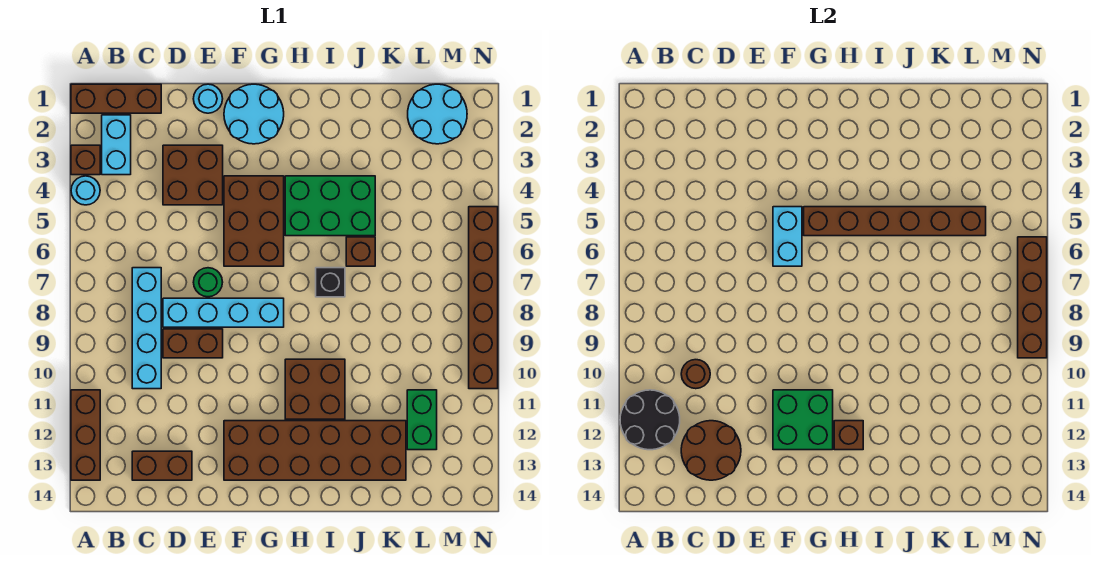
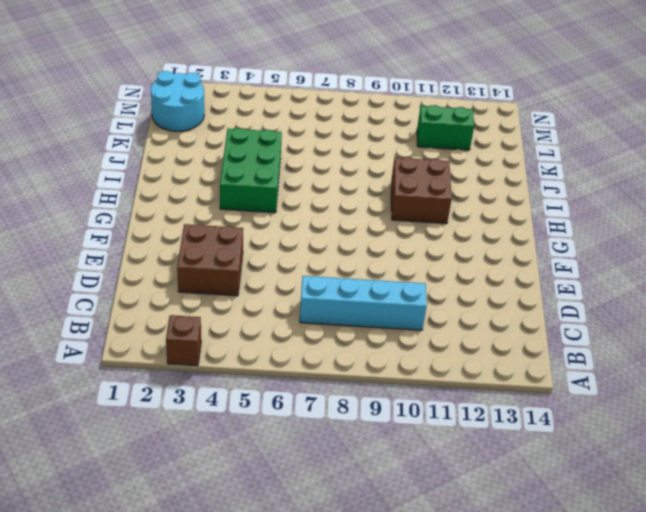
none -> brown brick A1:C1 level 1
none -> cyan round brick A4 level 1
none -> brown brick A11:A13 level 1
none -> cyan brick B2:B3 level 1

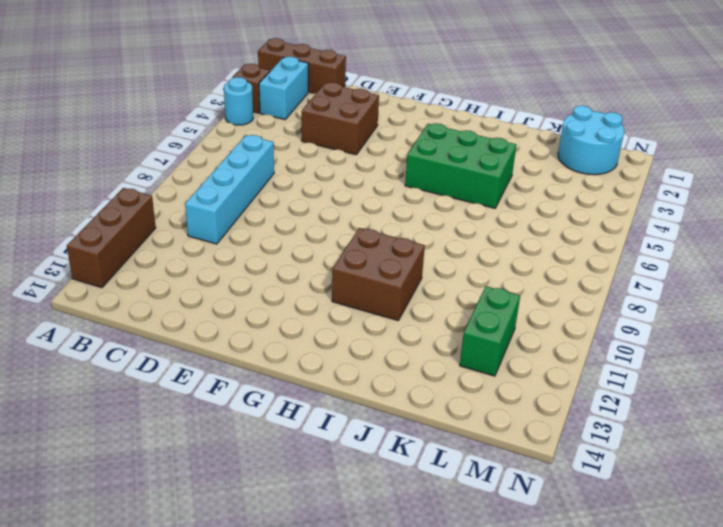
none -> brown brick C13:D13 level 1
none -> cyan brick D8:G8 level 1
none -> brown brick D9:E9 level 1
none -> cyan round brick E1 level 1

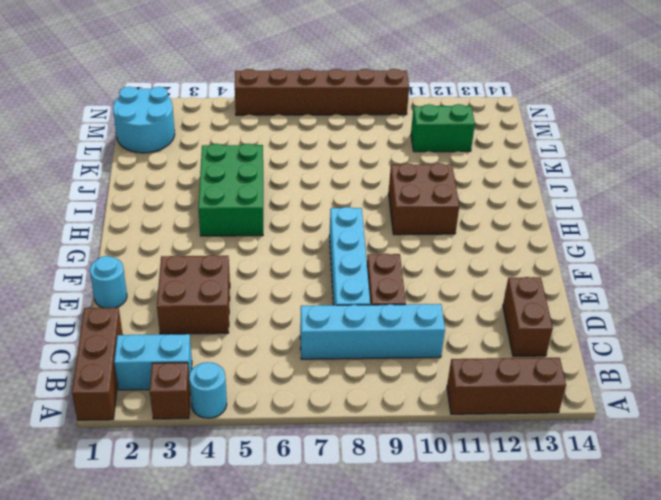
none -> green round brick E7 level 1
none -> cyan round brick F1:G2 level 1
none -> brown brick F4:G6 level 1
none -> brown brick F12:K13 level 1

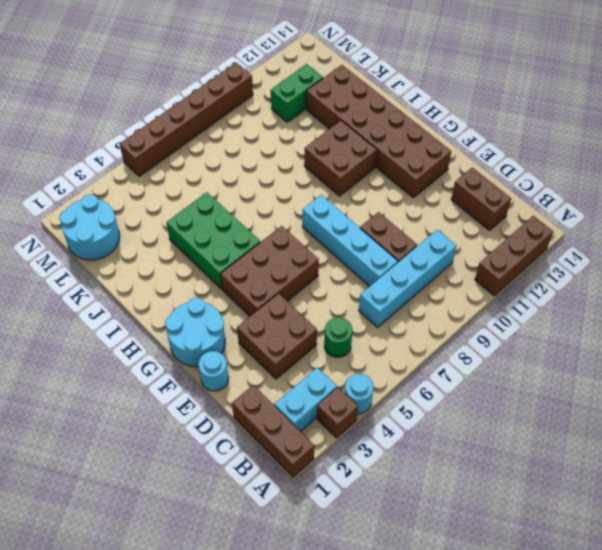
green round brick C5 level 1 -> green round brick E7 level 1
none -> black brick I7 level 1
none -> brown brick J6 level 1
none -> black round brick A11:B12 level 2
none -> brown round brick C10 level 2

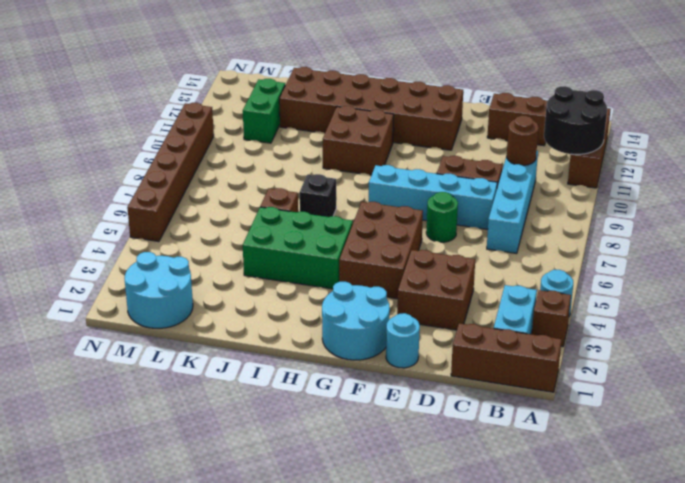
none -> brown round brick C12:D13 level 2
none -> cyan brick F5:F6 level 2
none -> green brick F11:G12 level 2
none -> brown brick G5:L5 level 2

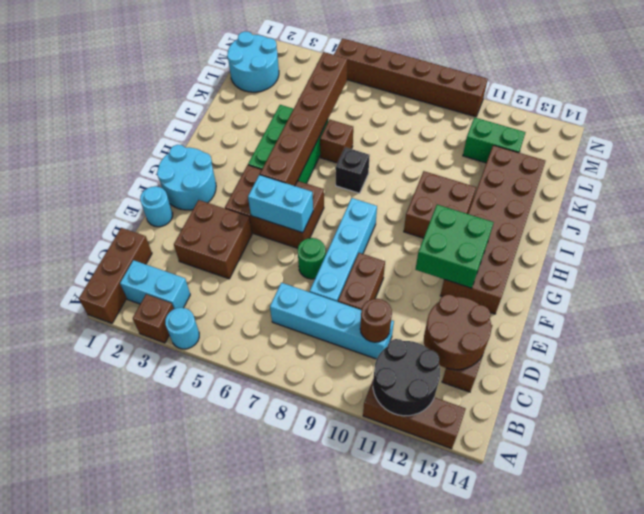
none -> brown brick H12 level 2
none -> brown brick N6:N9 level 2

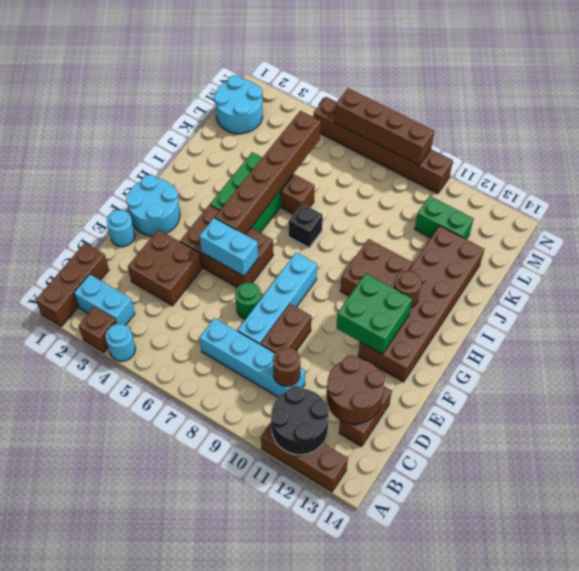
brown round brick H12 level 2 -> brown brick H12 level 2

